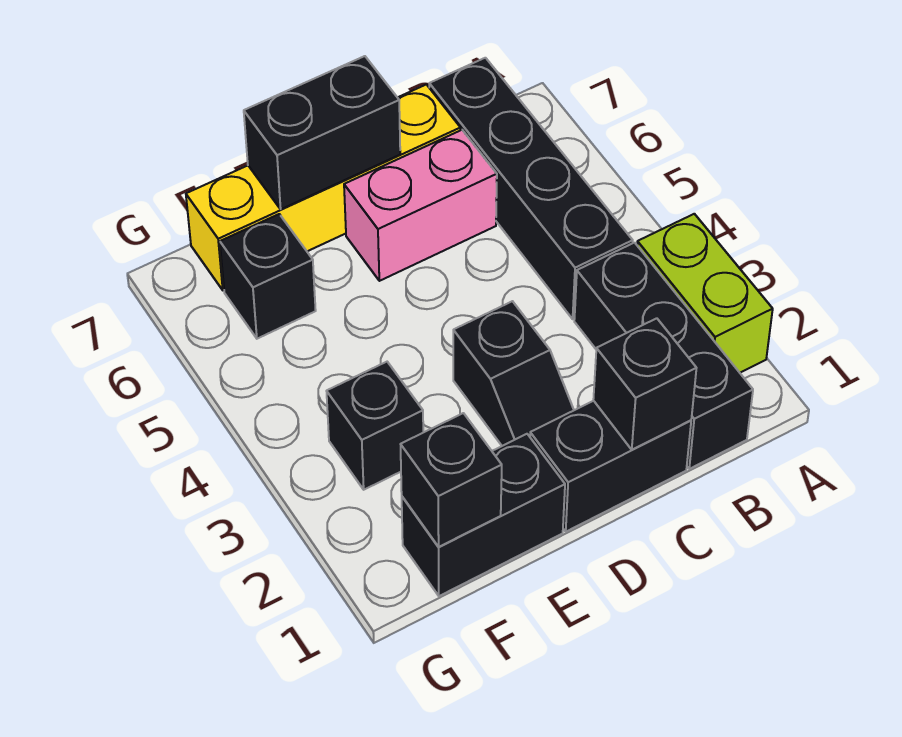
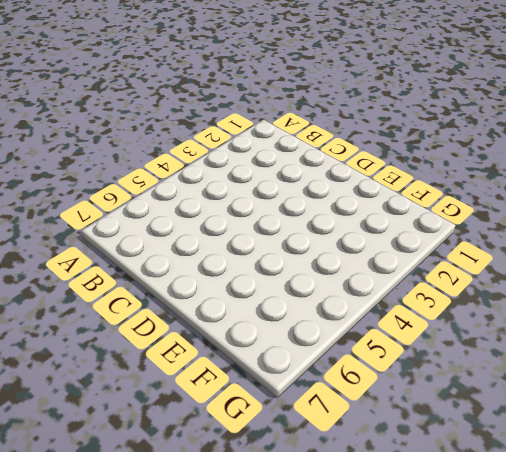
none -> lime brick A2:A3 level 1
none -> black brick B1:B3 level 1
none -> black brick B4:B7 level 1

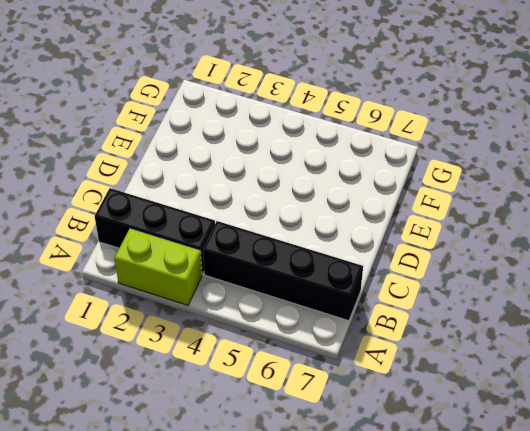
none -> black brick C1:D1 level 1
none -> pink brick C6:D6 level 1
none -> yellow brick C7:F7 level 1

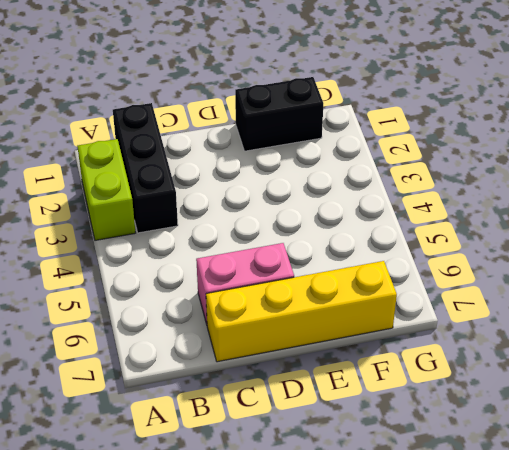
none -> black brick B4:B7 level 1
none -> black brick C1:D1 level 1
none -> black slope D2:D3 level 1 top 3

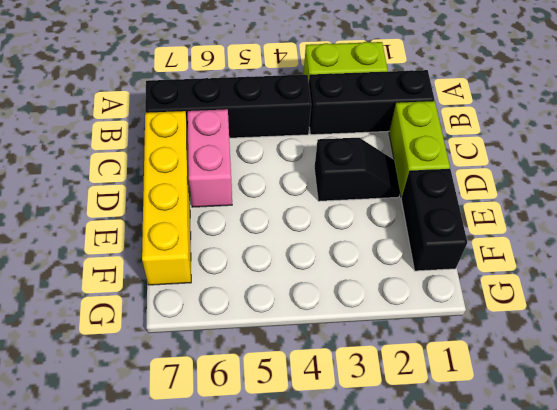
lime brick C1:D1 level 1 -> black brick C1:D1 level 1
none -> black brick F3 level 1
none -> black brick F6 level 1
none -> black brick C1 level 2

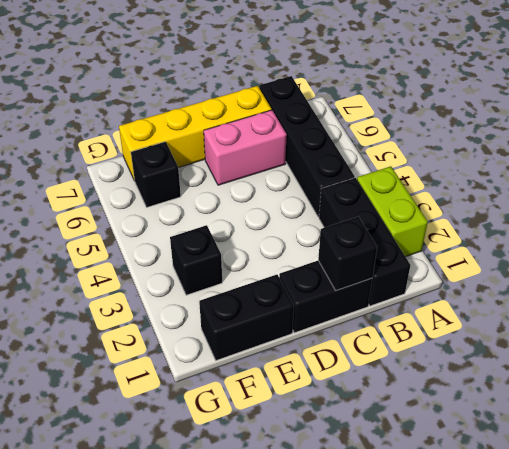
none -> black slope D2:D3 level 1 top 3
none -> black brick D7:E7 level 2
none -> black brick F1 level 2

